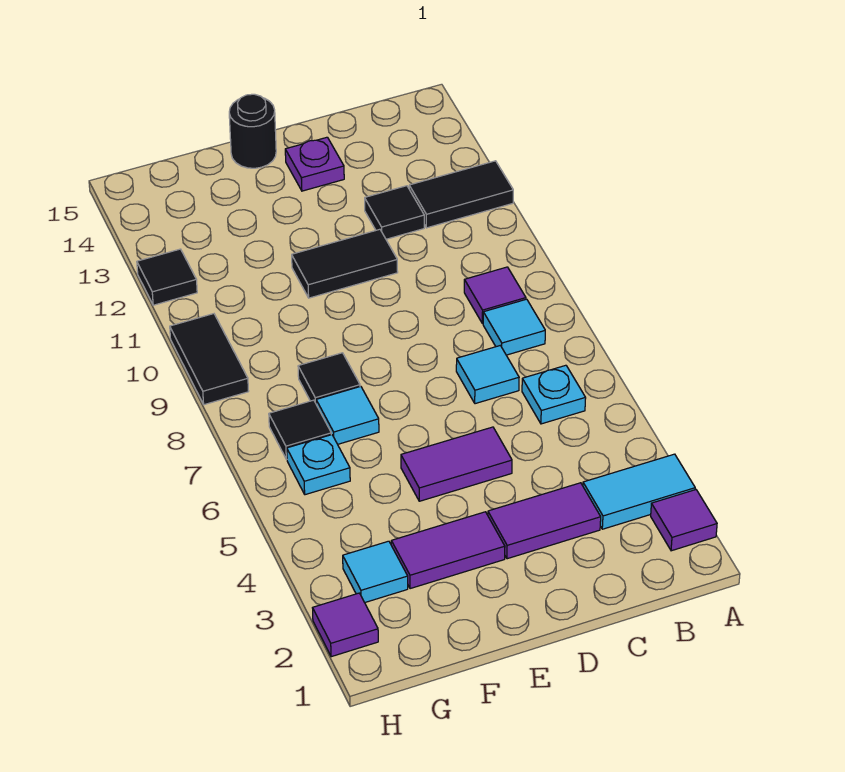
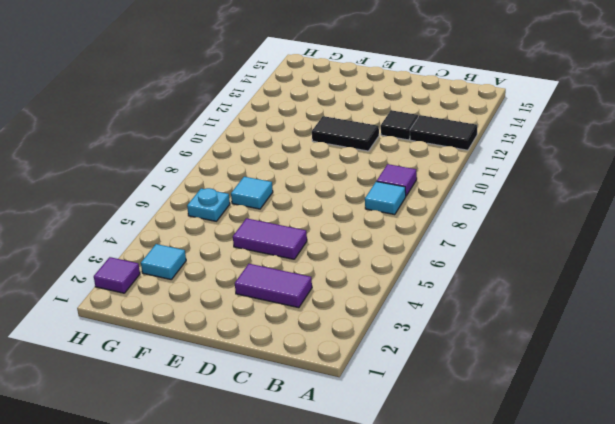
none -> purple tile A2 level 1
none -> cyan tile A3:B3 level 1
none -> cyan plate B6 level 1

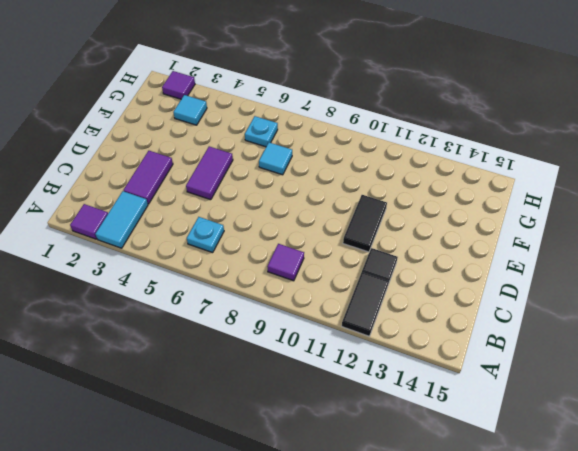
none -> cyan tile B8 level 1
none -> cyan tile C7 level 1
none -> purple plate D14 level 1

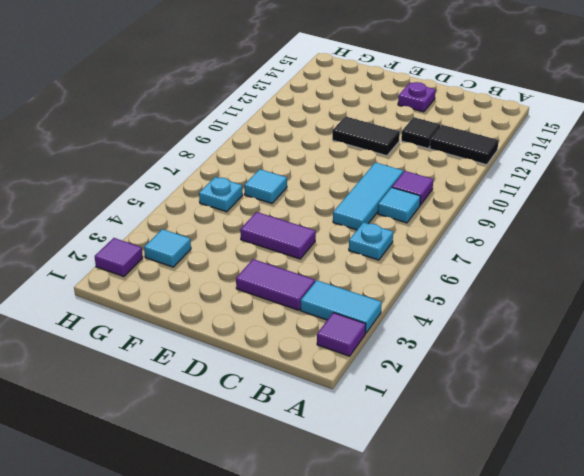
cyan tile C7:C9 level 1 -> cyan tile C7 level 1
none -> purple tile E3:F3 level 1
none -> black round brick E15 level 1
none -> black tile F8 level 1

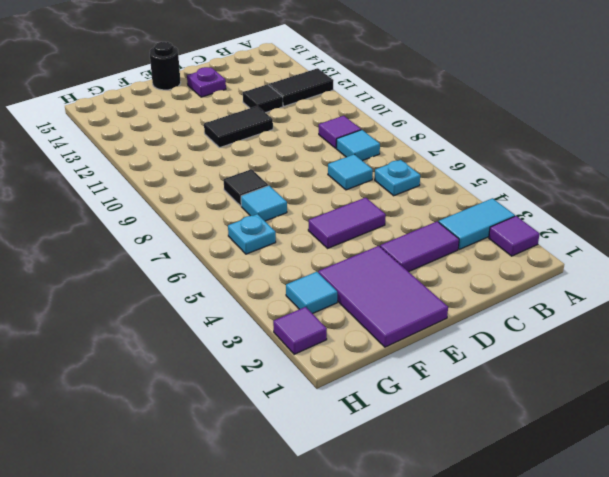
purple tile E1:F3 level 1 -> purple tile E3:F3 level 1
none -> black tile G7 level 1
none -> black tile H9:H10 level 1
none -> black tile H12 level 1

